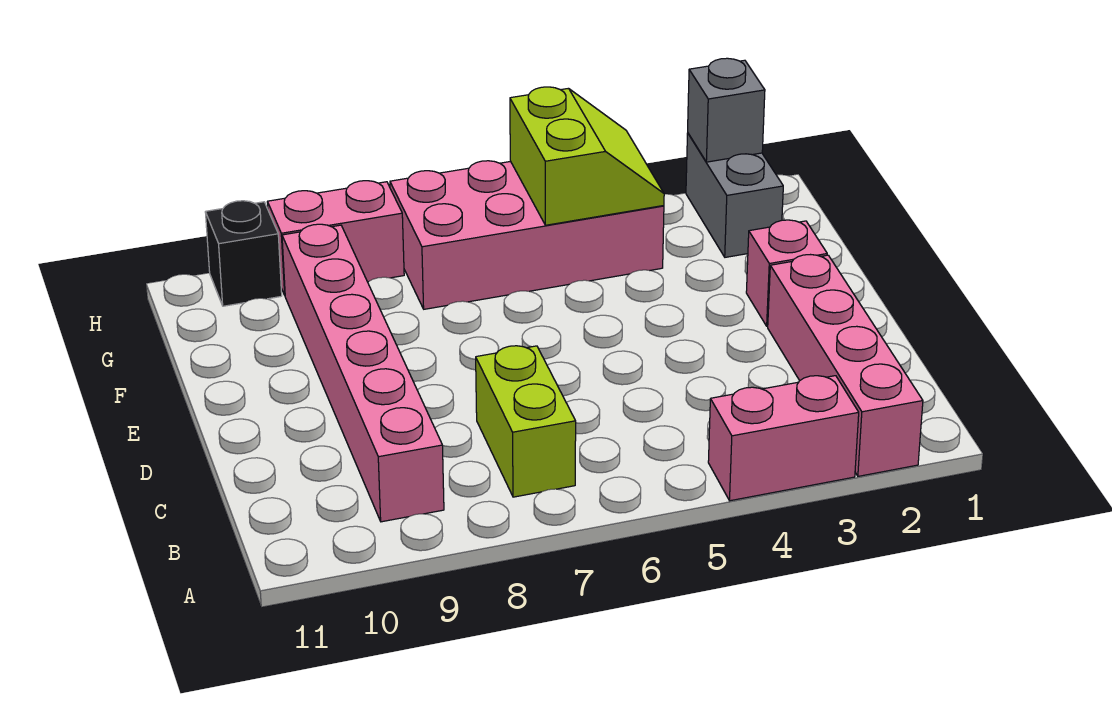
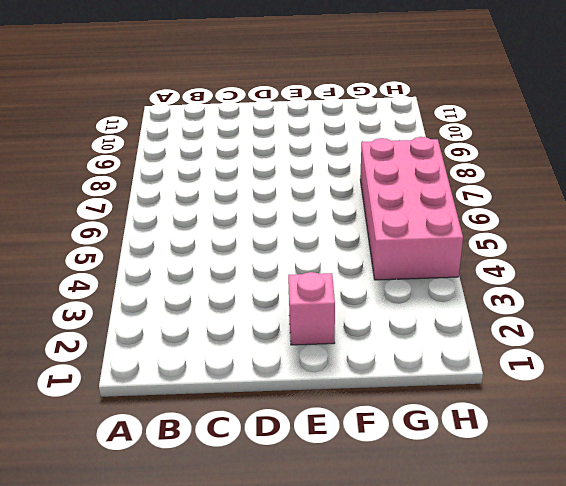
none -> pink brick A2:D2 level 1
none -> pink brick A3:A4 level 1

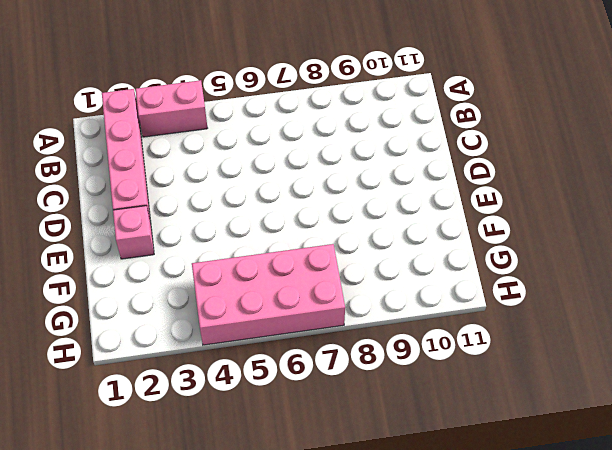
none -> lime brick B7:C7 level 1
none -> pink brick B9:G9 level 1

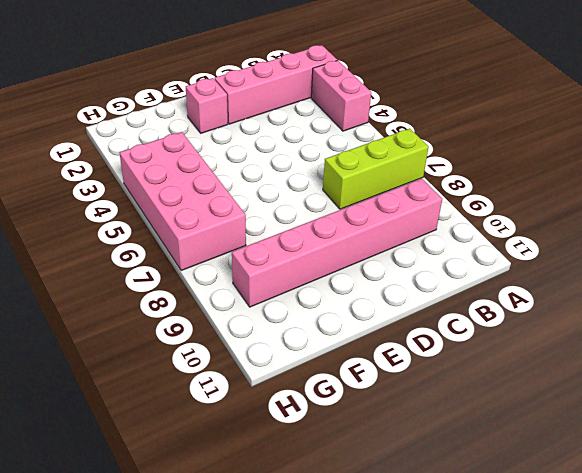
lime brick A7:C7 level 1 -> lime brick B7:C7 level 1
none -> grey brick G2:H2 level 1
none -> pink brick H8:H9 level 1

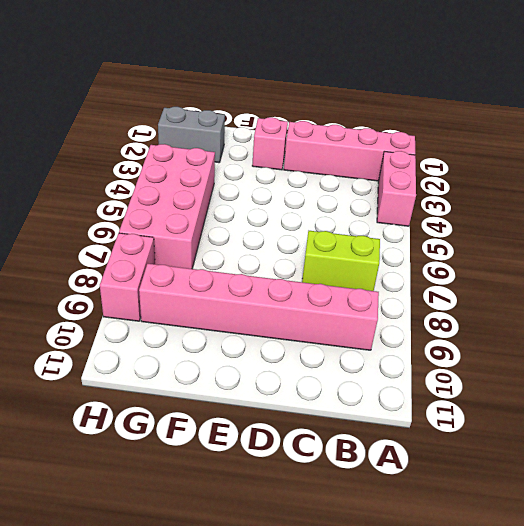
none -> black brick H10 level 1
none -> lime slope G4:H5 level 2 top 5

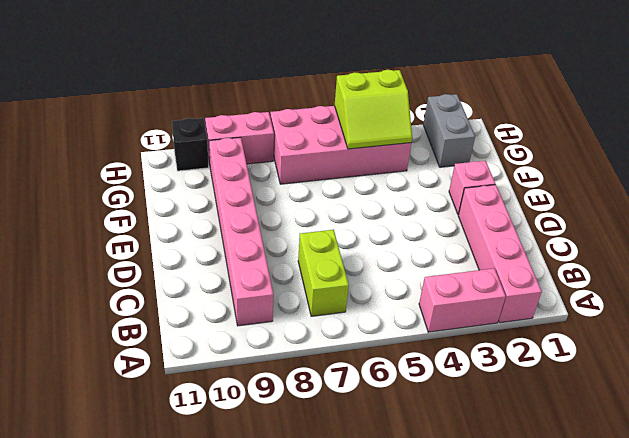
lime slope G4:H5 level 2 top H -> lime slope G4:H5 level 2 top 5
none -> grey brick H2 level 2

